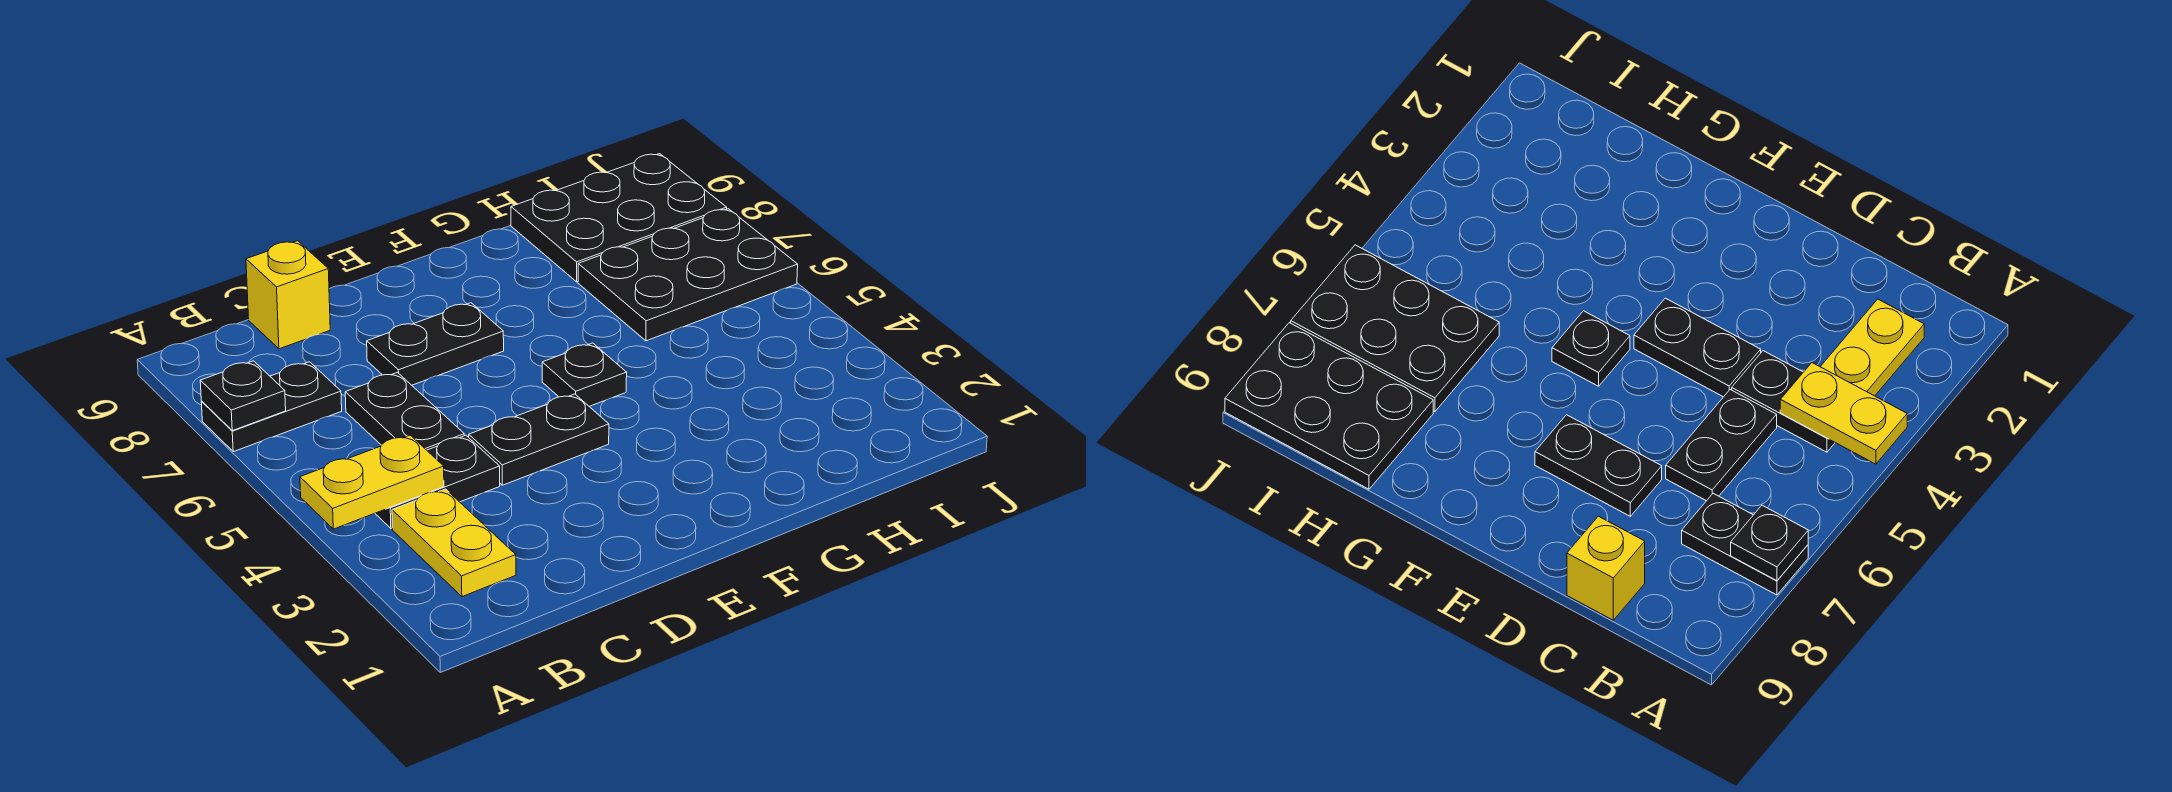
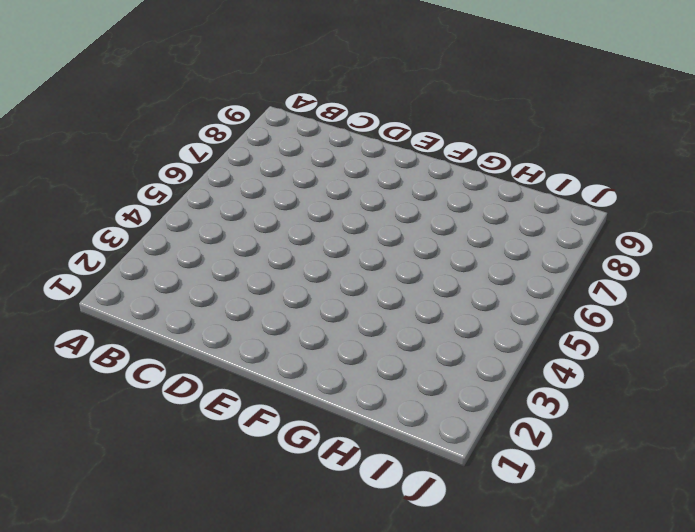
none -> black plate A7:B7 level 1
none -> yellow plate B2:B3 level 1
none -> black plate B4:C4 level 1

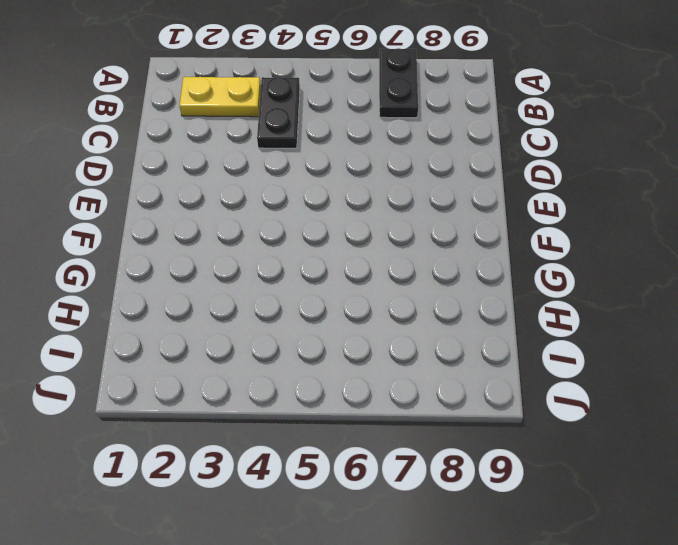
none -> black plate C5:C6 level 1
none -> yellow brick C9 level 1
none -> black plate D4:E4 level 1

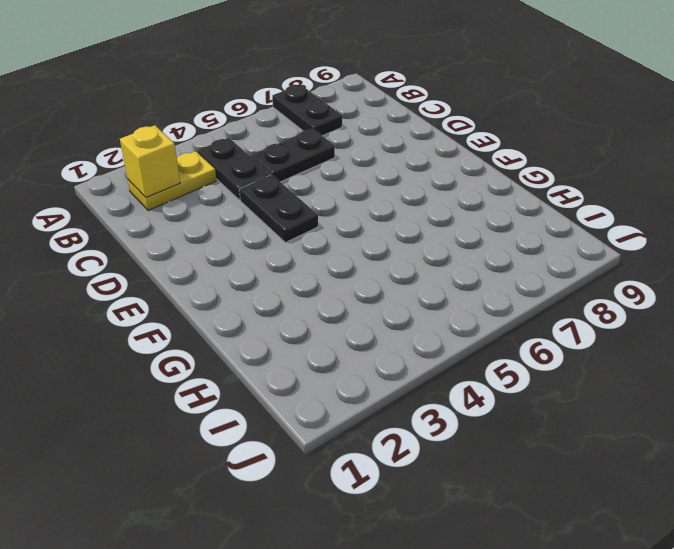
yellow brick B2 level 2 -> yellow brick C9 level 1
none -> black plate D7:E7 level 1
none -> black plate F5 level 1
none -> black plate H6:J7 level 1

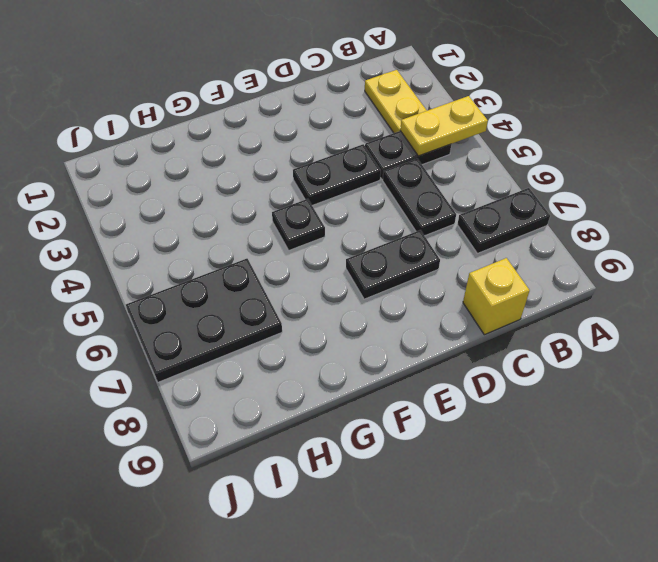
none -> black plate H8:J9 level 1
none -> black plate A7 level 2

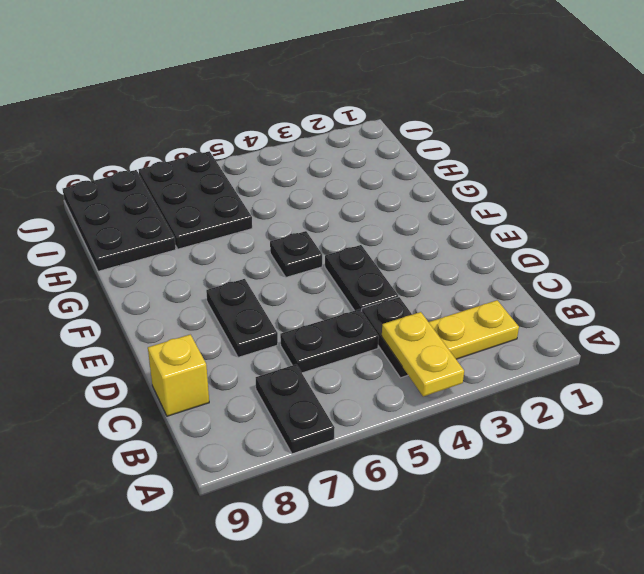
none -> black plate A7 level 2

